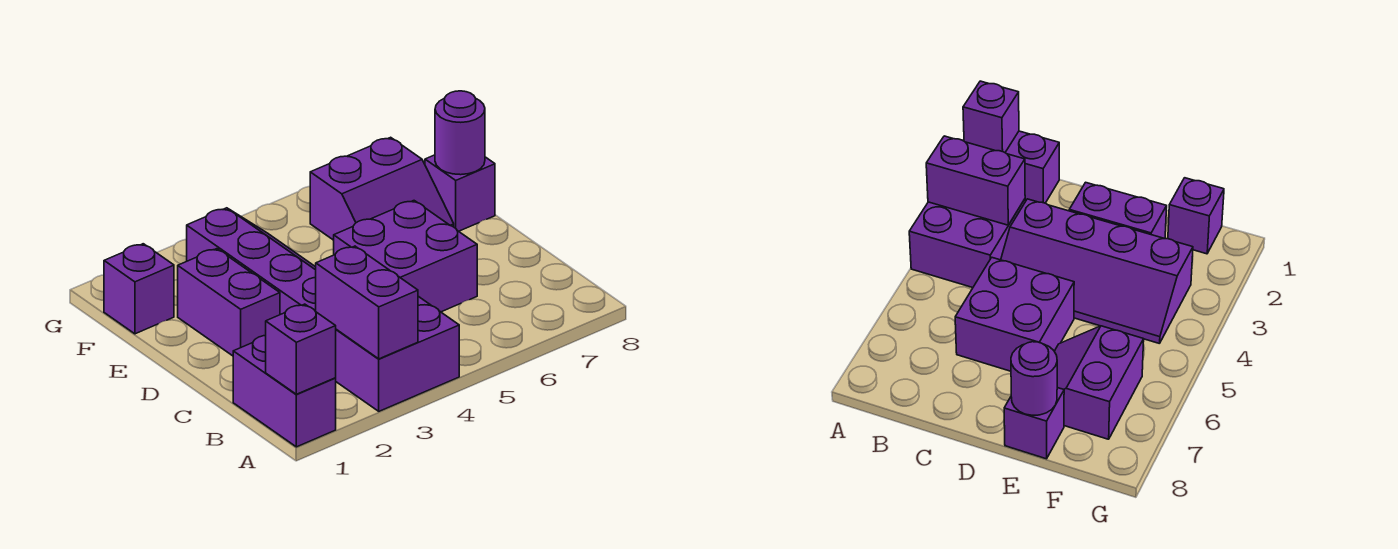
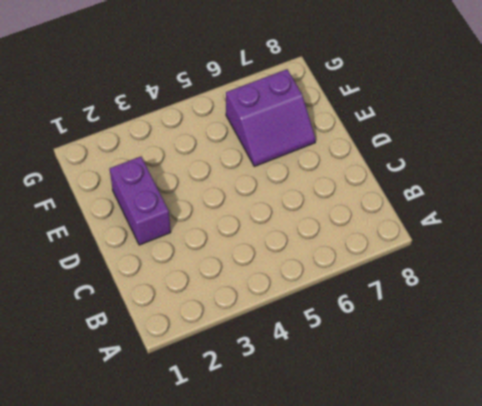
none -> purple brick A1:B1 level 1
none -> purple brick A3:B4 level 1

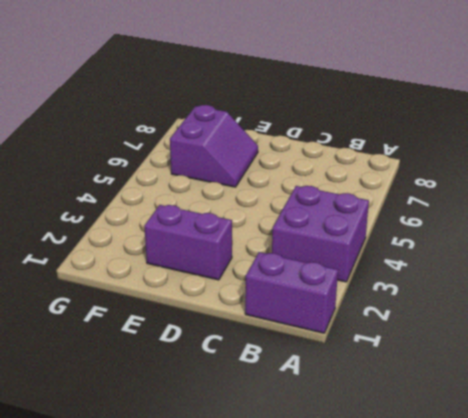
none -> purple slope C3:F4 level 1 top 3
none -> purple brick C5:D6 level 1

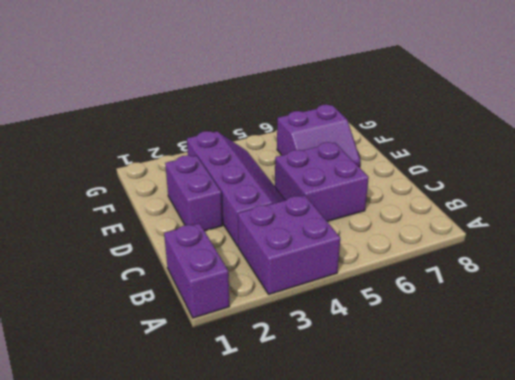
none -> purple brick E8 level 1
none -> purple brick F1 level 1

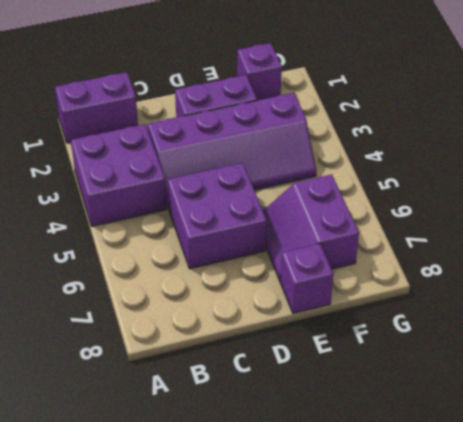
none -> purple brick A1 level 2
none -> purple brick A3:B3 level 2

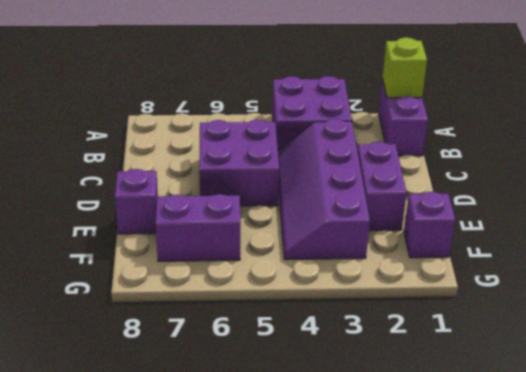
lime brick A1 level 2 -> purple brick A1 level 2
none -> purple brick A3:B3 level 2
none -> purple round brick E8 level 2

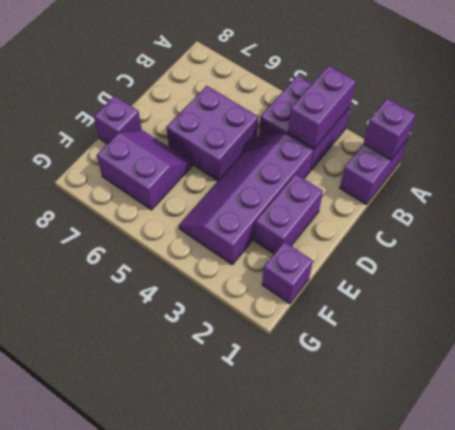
none -> purple round brick E8 level 2

